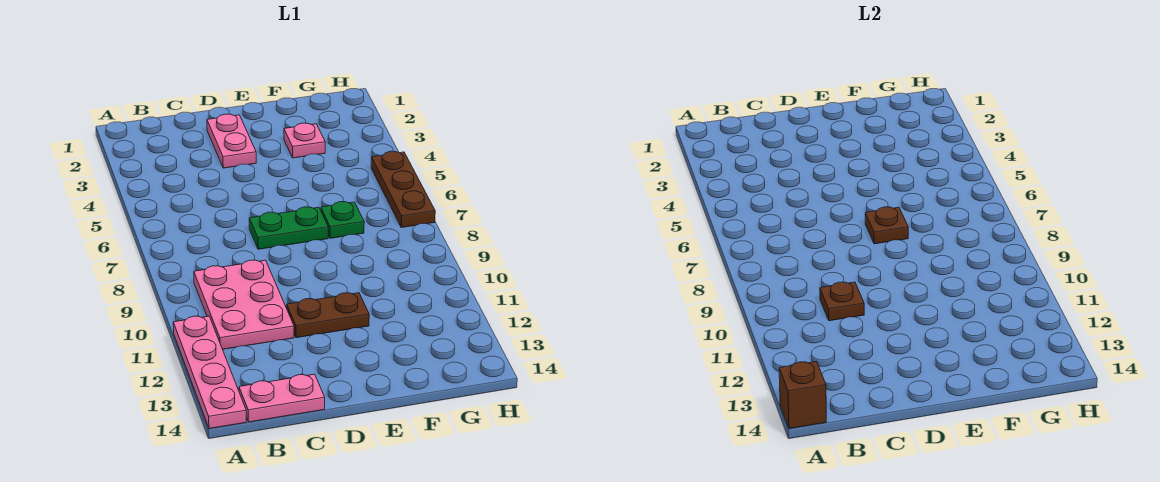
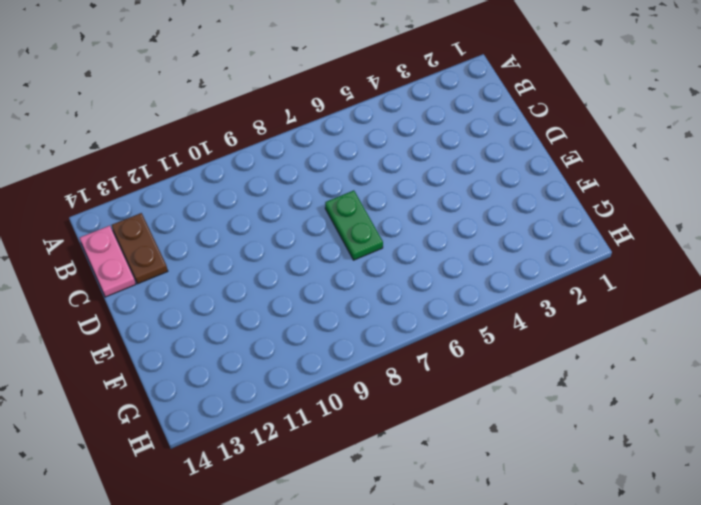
brown plate B13:C13 level 1 -> brown plate D11:E11 level 1
none -> pink plate A11:A14 level 1
none -> pink plate B9:C11 level 1
none -> pink plate D2:D3 level 1

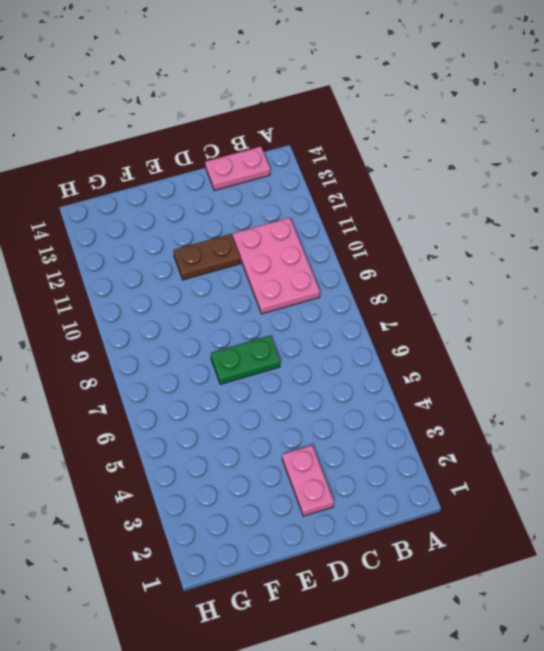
none -> pink plate A11:A14 level 1
none -> pink plate F3 level 1
none -> green plate F7 level 1

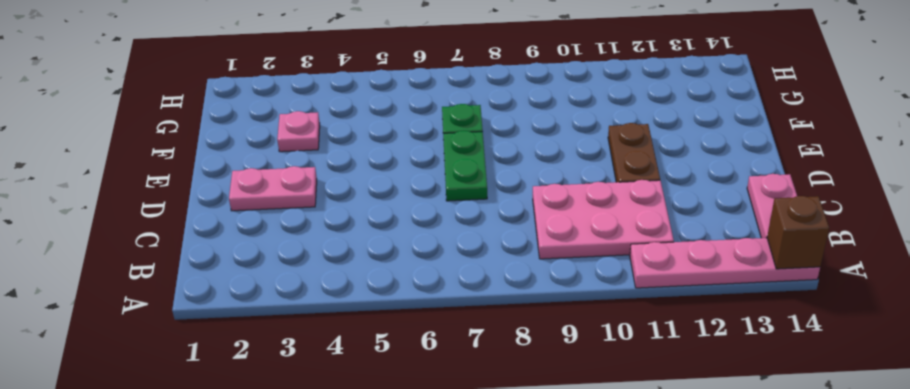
none -> brown plate H5:H7 level 1
none -> brown plate C10 level 2
none -> brown plate E7 level 2

